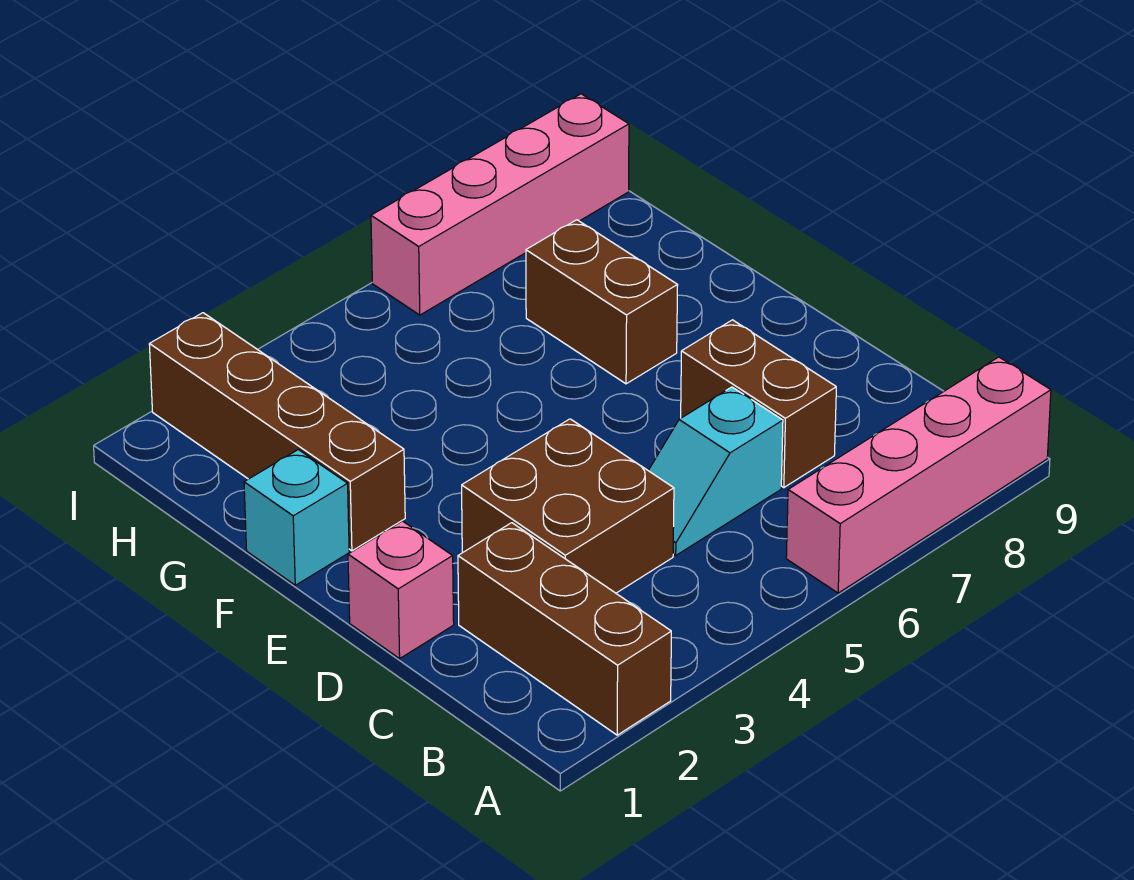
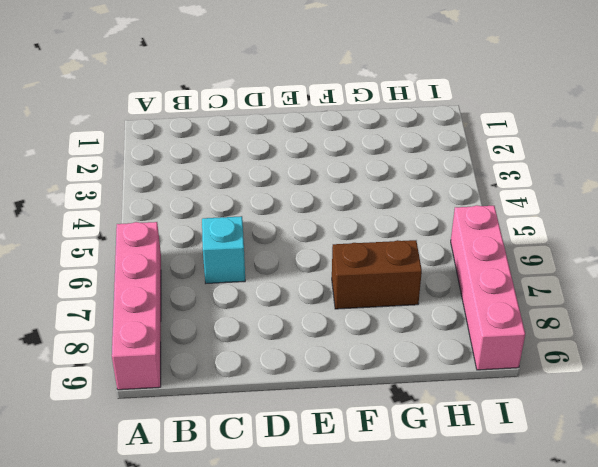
none -> brown brick A2:C2 level 1
none -> brown brick C3:D4 level 1

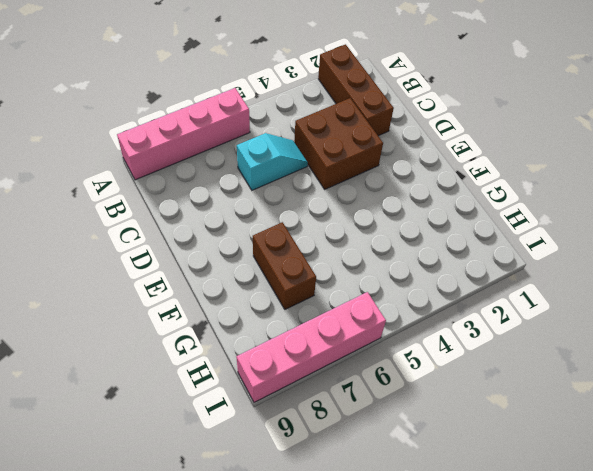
none -> brown brick C7:D7 level 1
none -> pink brick D1 level 1

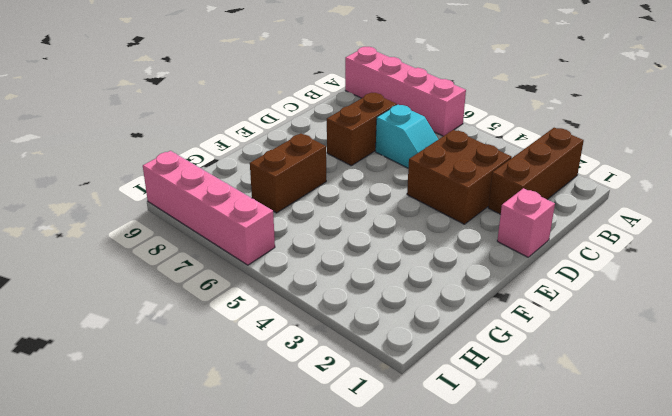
none -> cyan brick F1 level 1
none -> brown brick F2:I2 level 1

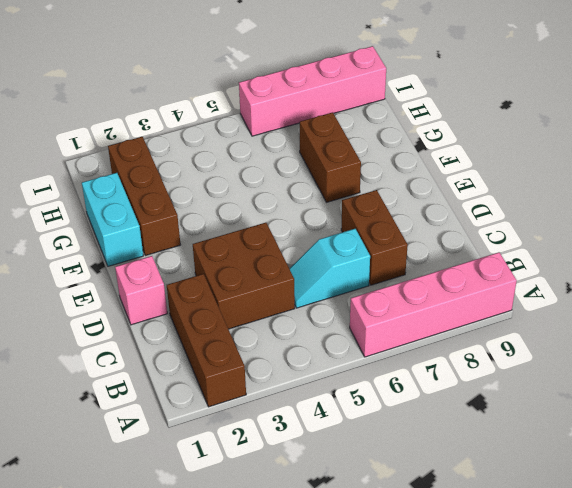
cyan brick F1:G1 level 1 -> cyan brick F1 level 1
brown brick F2:H2 level 1 -> brown brick F2:I2 level 1

